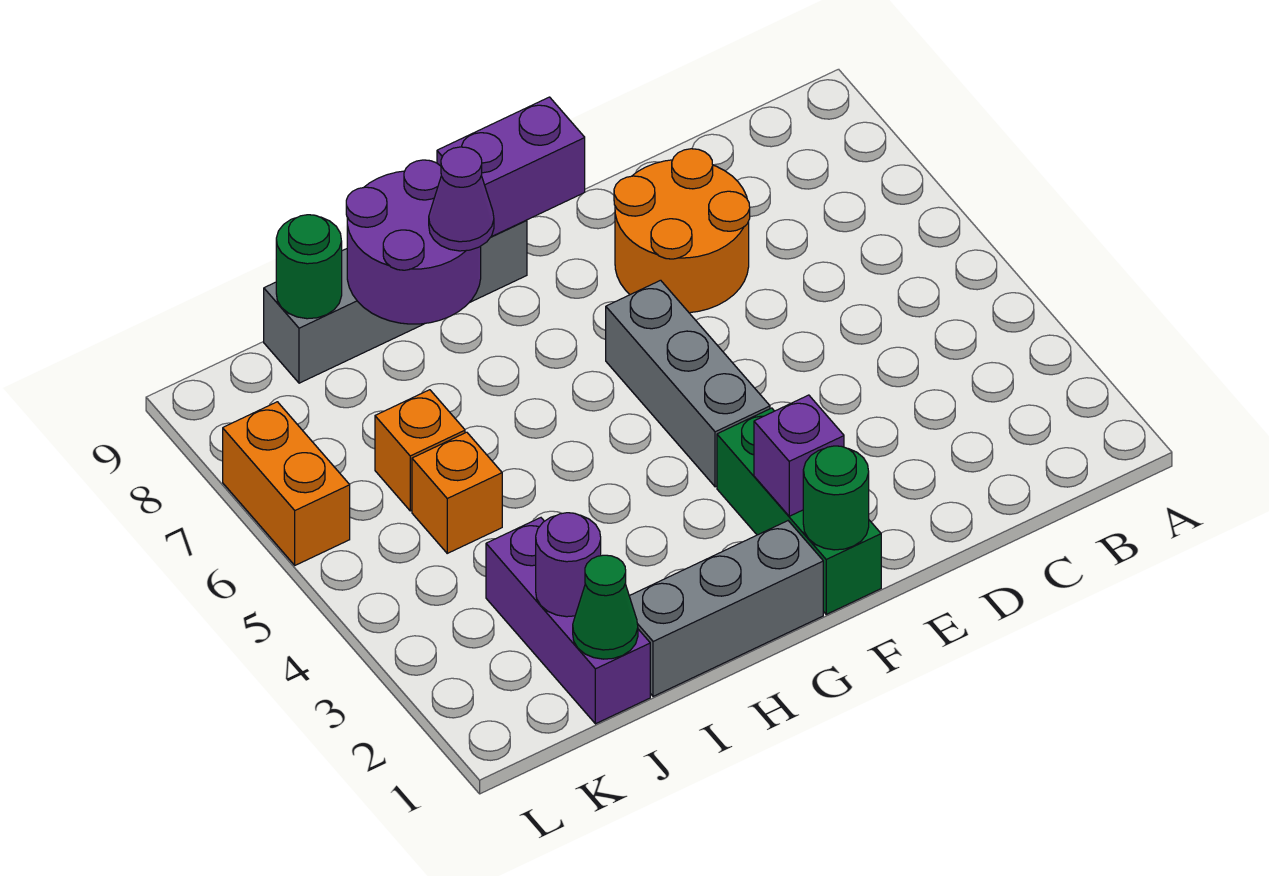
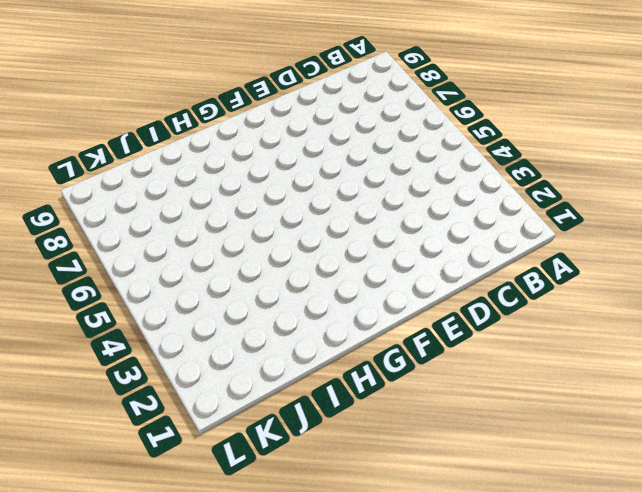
none -> orange round brick D7:E8 level 1
none -> green brick F1:F3 level 1
none -> grey brick F4:F6 level 1

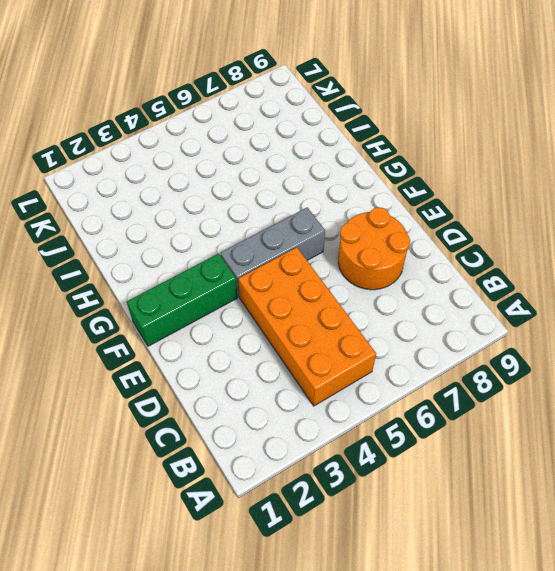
orange brick B4:E5 level 1 -> none
none -> grey brick G1:I1 level 1
none -> grey brick G9:J9 level 1
none -> purple brick J1:J3 level 1

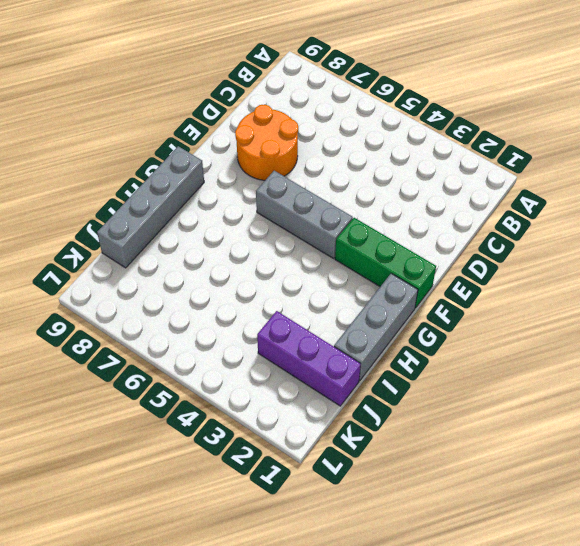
none -> orange brick J5 level 1
none -> orange brick J6 level 1
none -> orange brick L6:L7 level 1

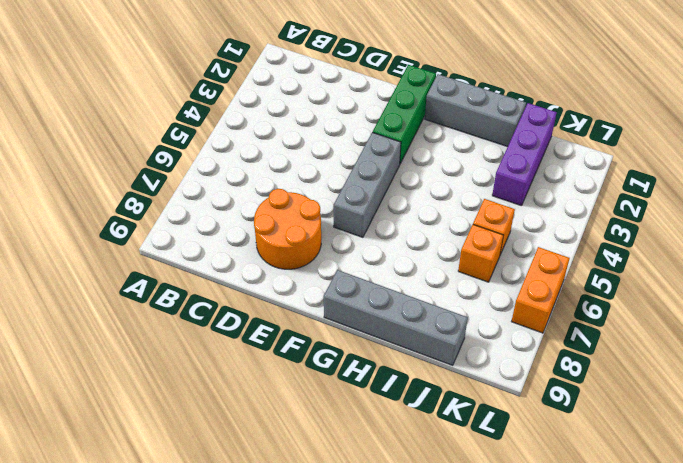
none -> green round brick F1 level 2
none -> purple brick F2 level 2
none -> purple brick F9:G9 level 2

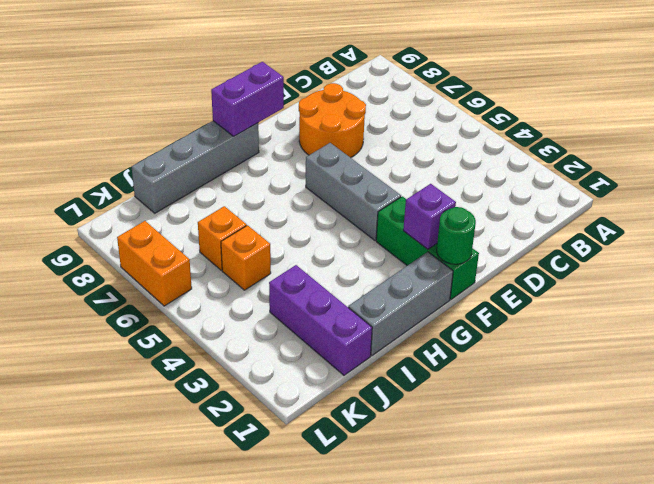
none -> purple round brick H8:I9 level 2
none -> green cone J1 level 2
none -> purple round brick J2 level 2

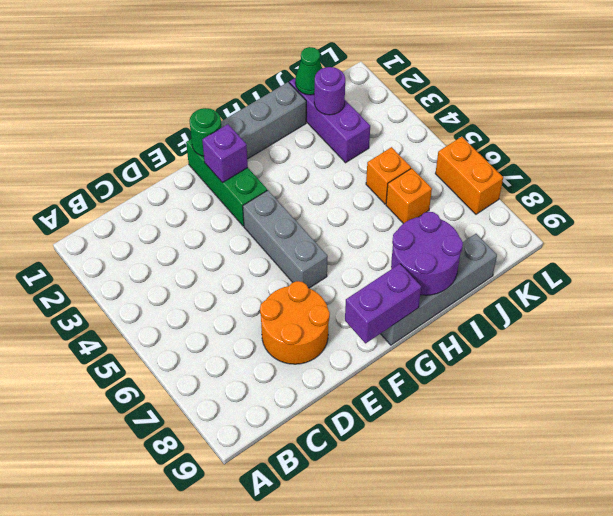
none -> green round brick J9 level 2
none -> purple cone H8 level 3

